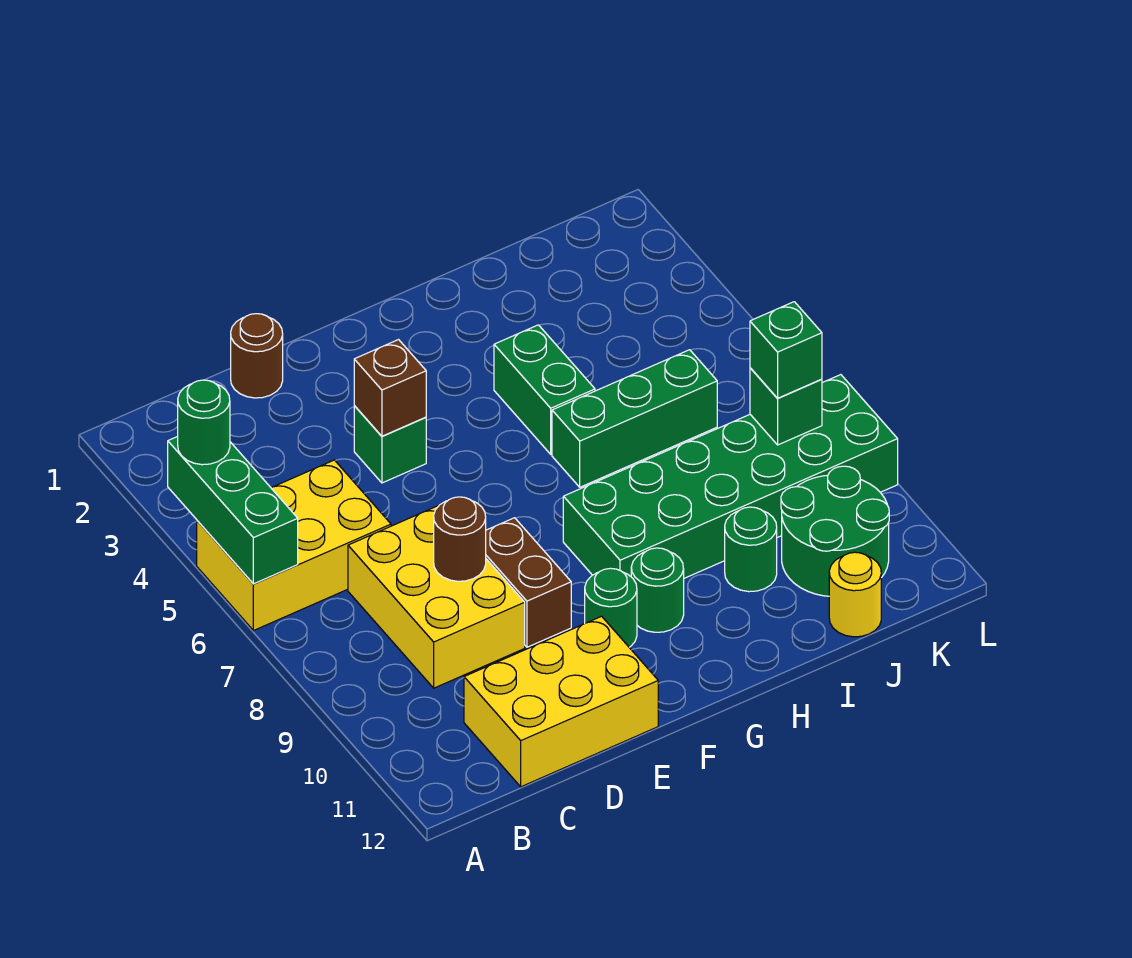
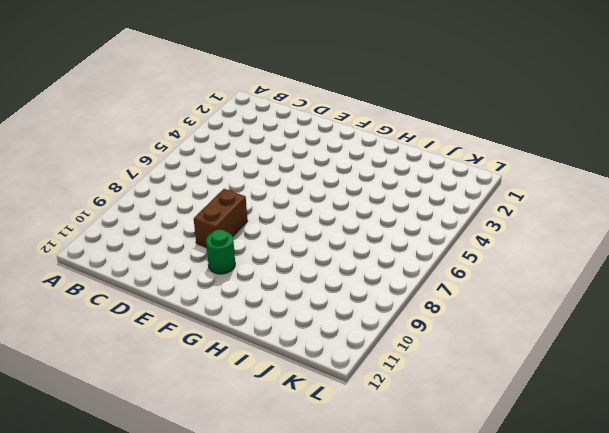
none -> yellow brick A5:C6 level 1
none -> yellow brick C7:D9 level 1
none -> yellow brick C11:E12 level 1

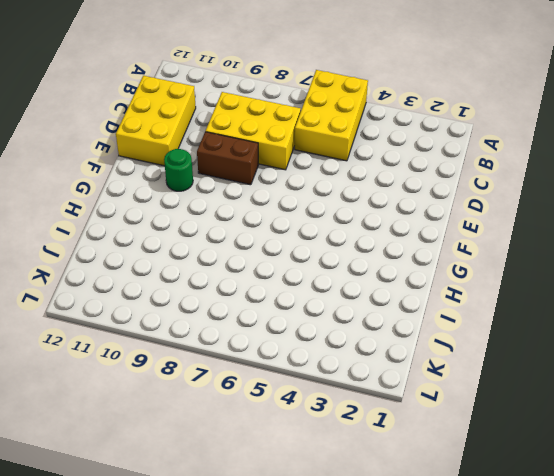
none -> brown round brick D1 level 1
none -> green brick E4 level 1
none -> green brick G8:L9 level 1

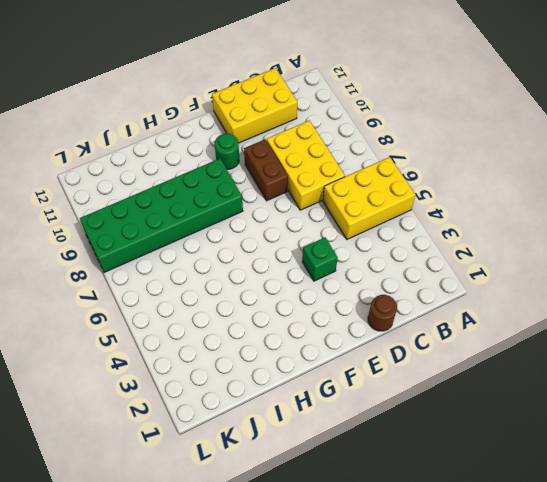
none -> green round brick G10 level 1
none -> green brick H4:H5 level 1
none -> green brick H6:J6 level 1

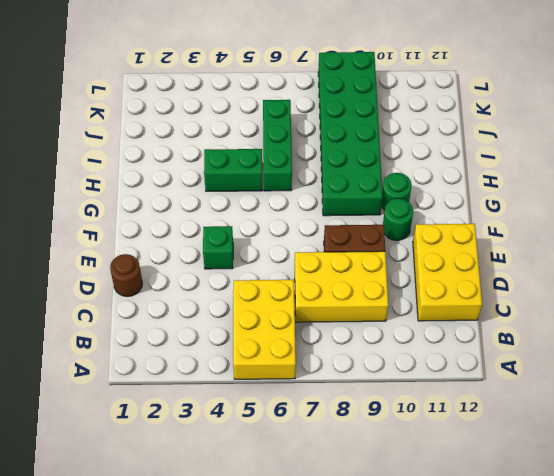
none -> green round brick I10 level 1
none -> green round brick J10:K11 level 1
none -> yellow round brick J12 level 1

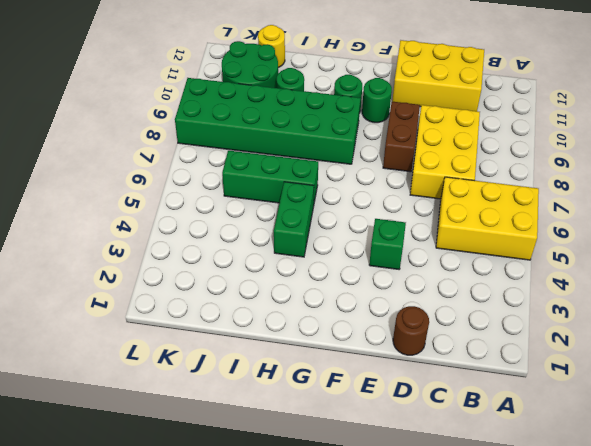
none -> green brick A4:A6 level 2
none -> brown round brick D8 level 2
none -> brown brick E4 level 2

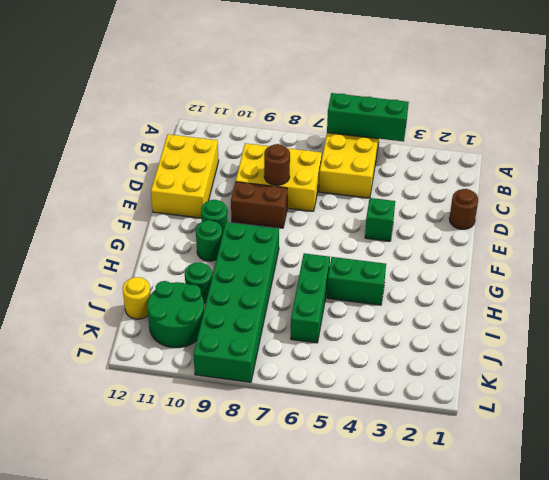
none -> brown brick E4 level 2
none -> green brick K8 level 2
none -> green round brick A4 level 3

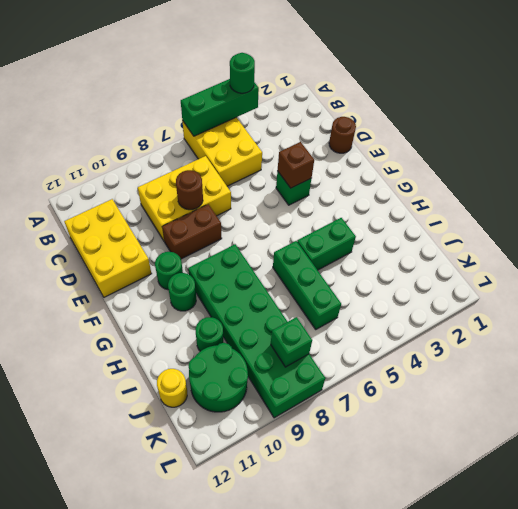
none -> green brick K8 level 3

